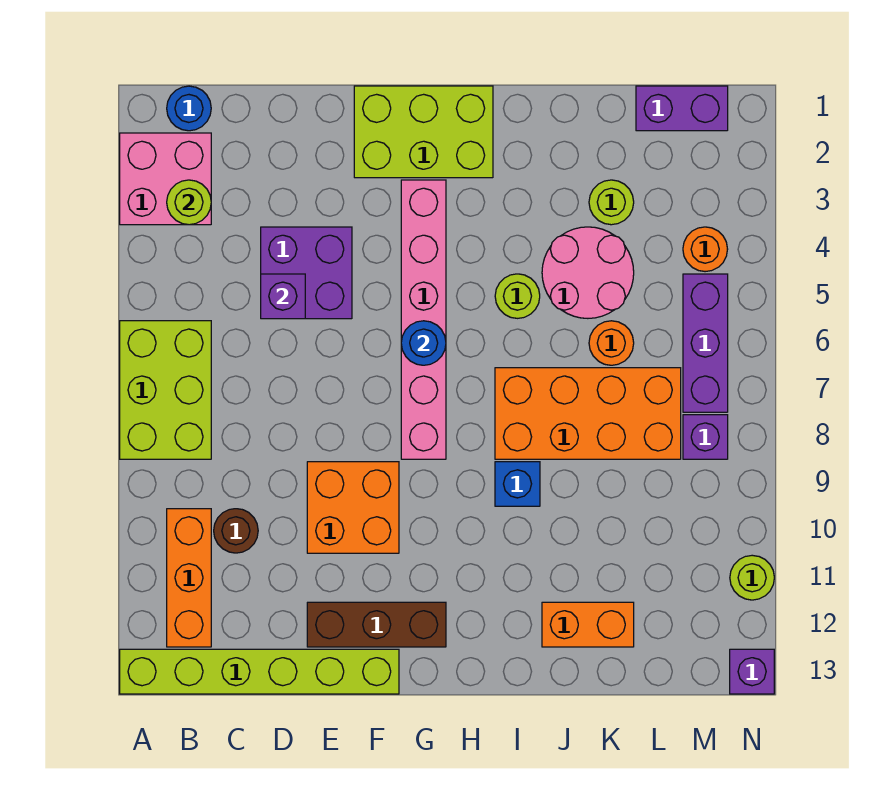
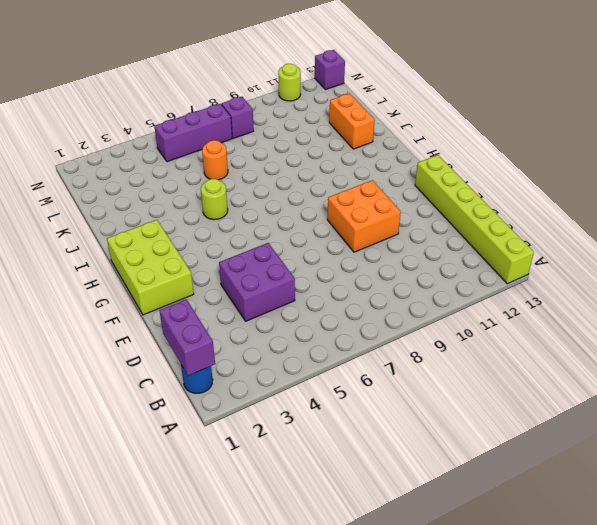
purple brick B1:C1 level 2 -> purple brick L1:M1 level 1
none -> pink brick A2:B3 level 1
none -> lime brick A6:B8 level 1
none -> orange brick B10:B12 level 1

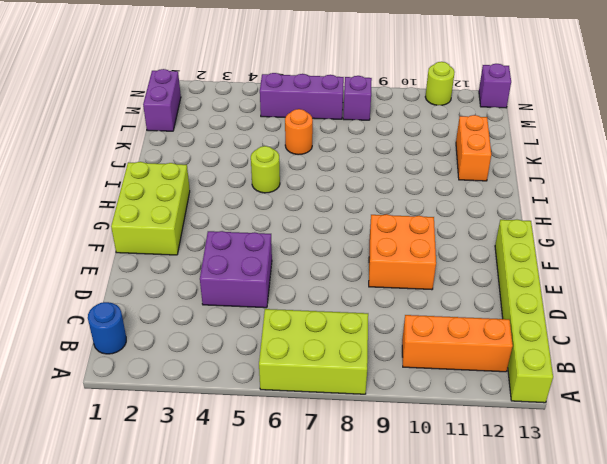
none -> pink brick A2:B3 level 1
none -> brown round brick C10 level 1
none -> brown brick E12:G12 level 1

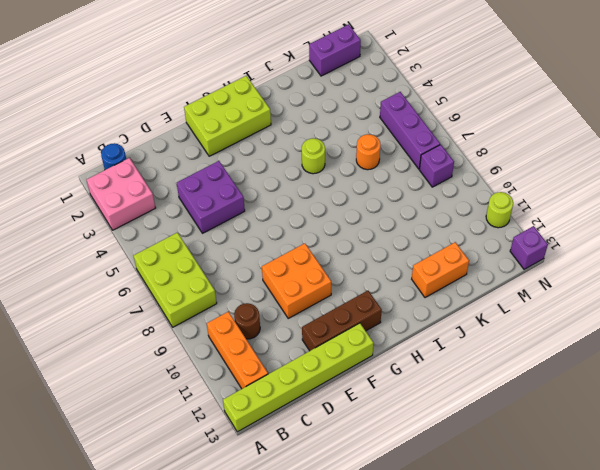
none -> pink brick G3:G8 level 1
none -> orange brick I7:L8 level 1
none -> blue brick I9 level 1

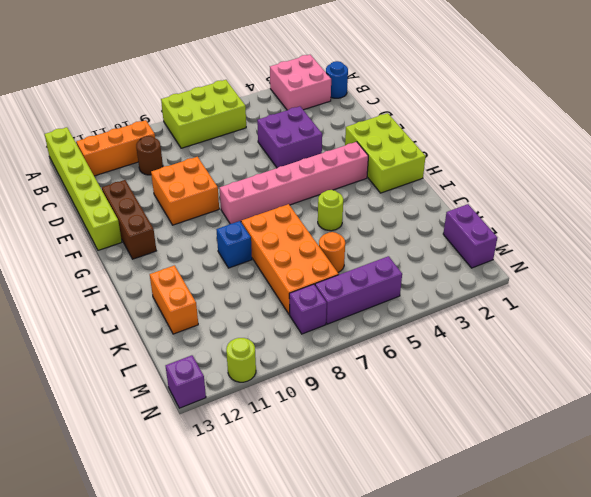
none -> pink round brick J4:K5 level 1
none -> lime round brick K3 level 1
none -> orange round brick M4 level 1

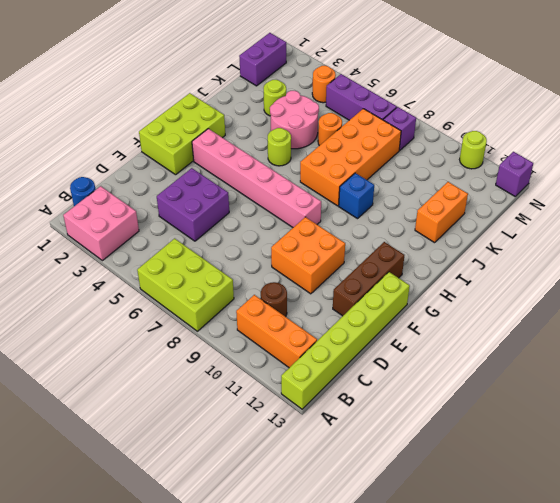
none -> lime round brick B3 level 2
none -> purple brick D5 level 2
none -> blue round brick G6 level 2

